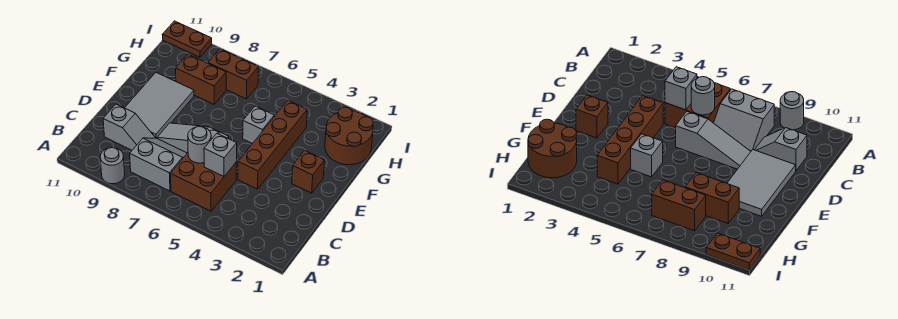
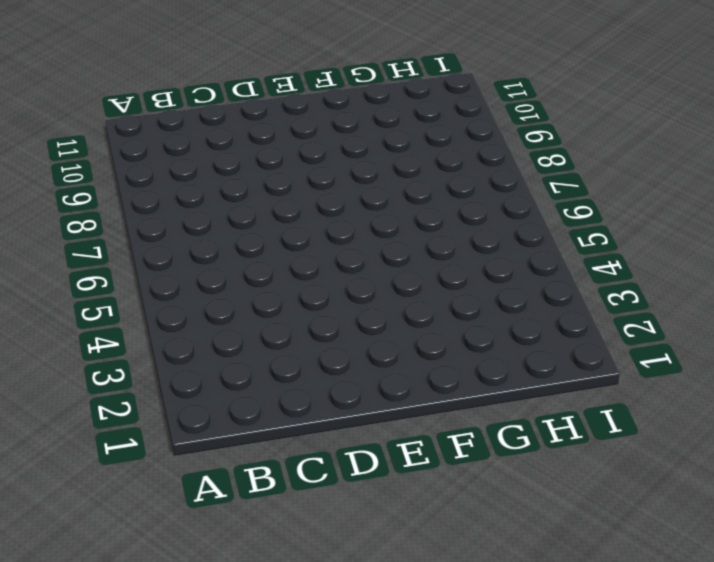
none -> grey round brick A9 level 1
none -> brown brick B5:C6 level 1
none -> grey slope B7:C8 level 1 top B

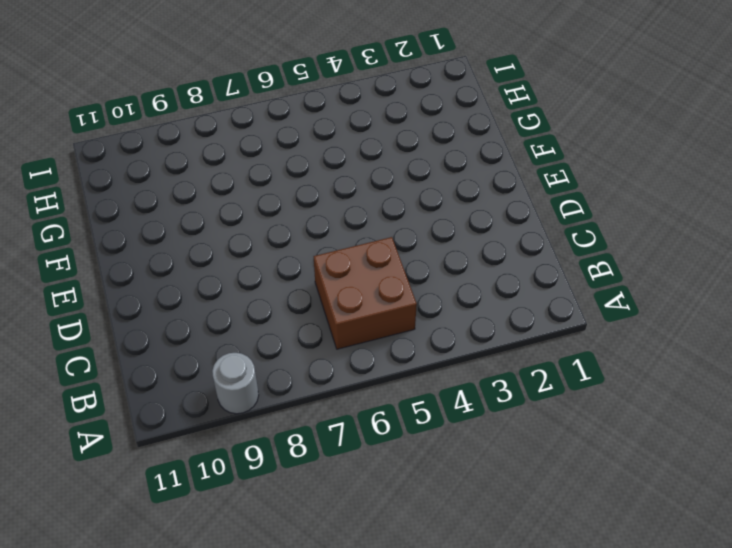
none -> grey slope B7:C8 level 1 top B
none -> grey slope C9:C10 level 1 top 10
none -> brown brick D4:G4 level 1

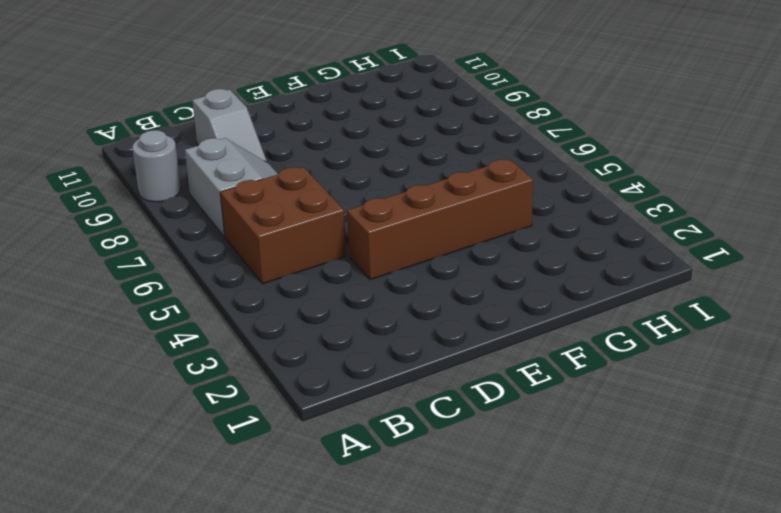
none -> grey slope D6:D8 level 1 top 6
none -> grey tile D9:F10 level 1
none -> brown brick E2 level 1

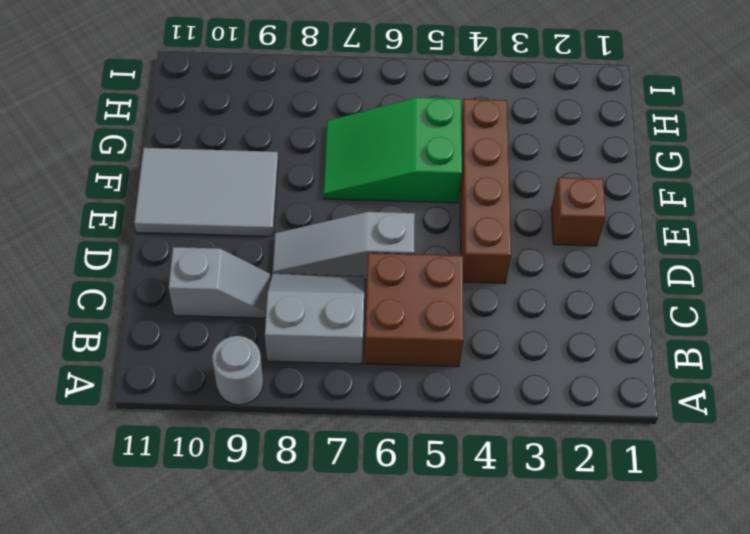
grey tile E9:F11 level 1 -> grey tile D9:F10 level 1
green slope F5:G7 level 1 top 5 -> grey brick F5 level 1
none -> brown round brick G1:H2 level 1
none -> brown brick G8:G9 level 1
none -> brown brick H7:H8 level 1

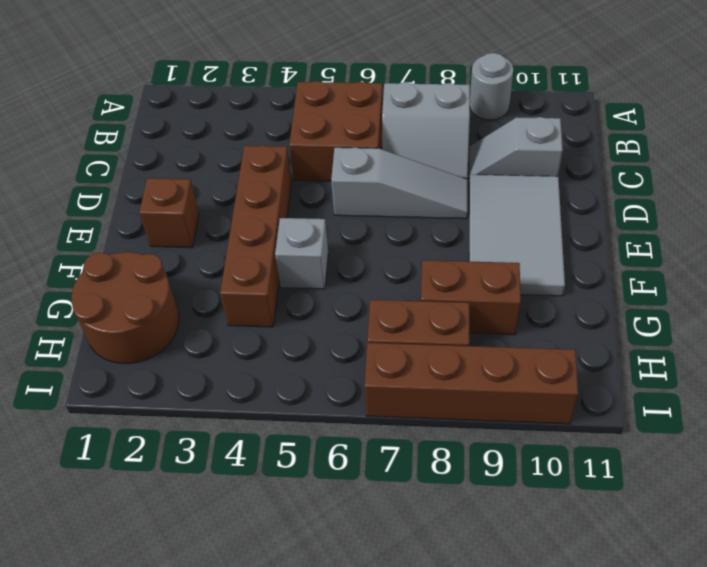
brown brick I7:I10 level 1 -> brown plate I10:I11 level 1
none -> grey brick C5 level 2
none -> grey round brick C6 level 2

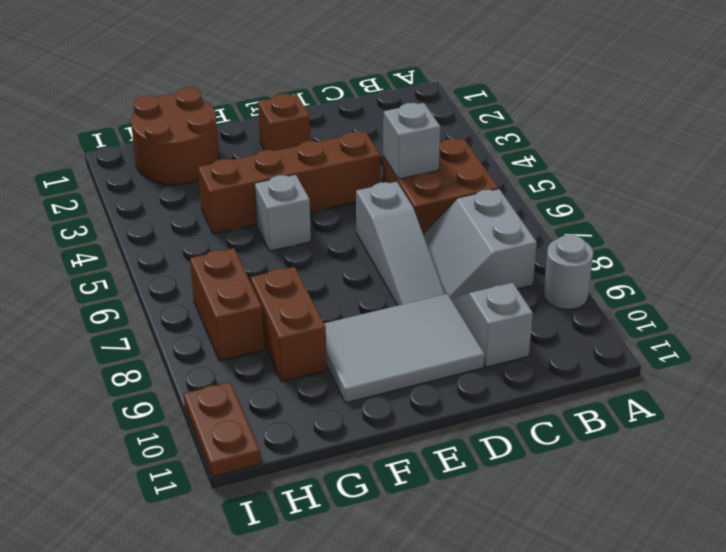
none -> grey round brick C6 level 2

